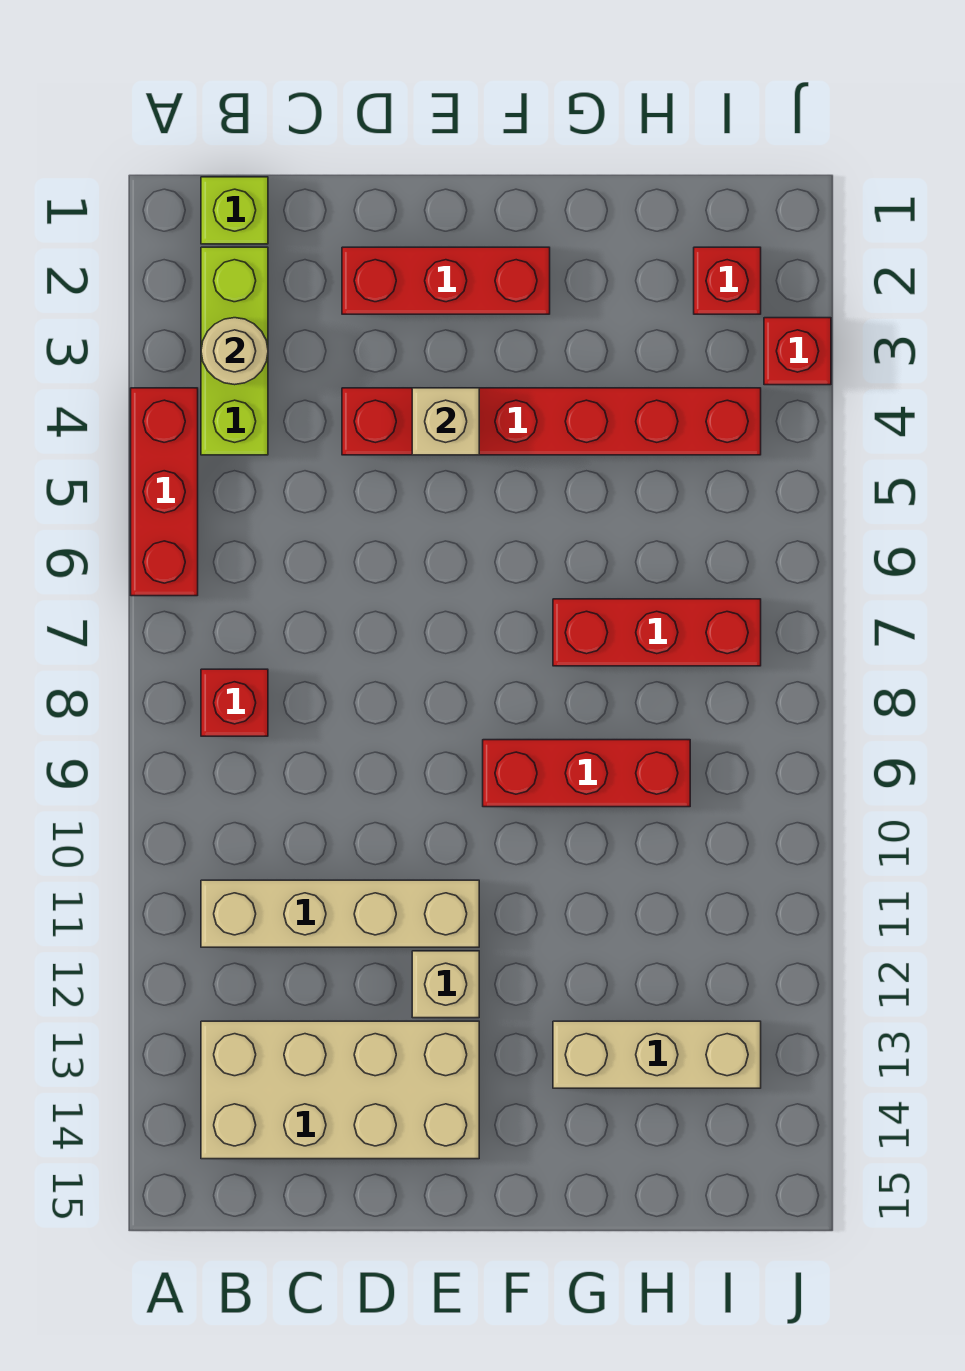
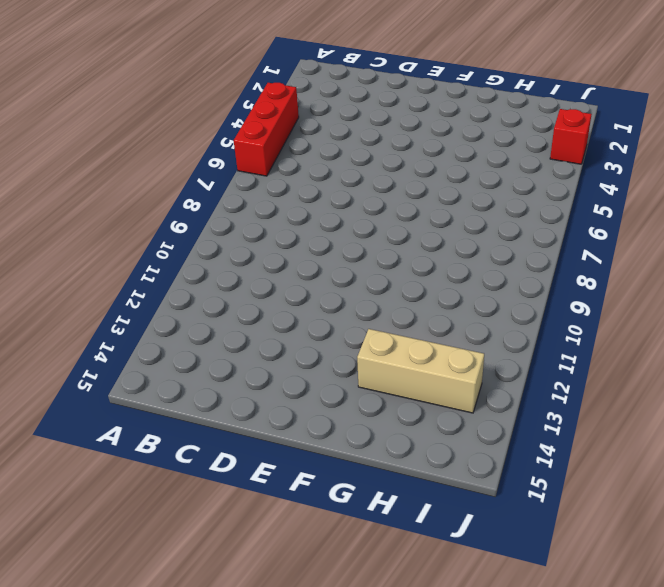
none -> lime brick B1 level 1
none -> lime brick B2:B4 level 1
none -> red brick B8 level 1

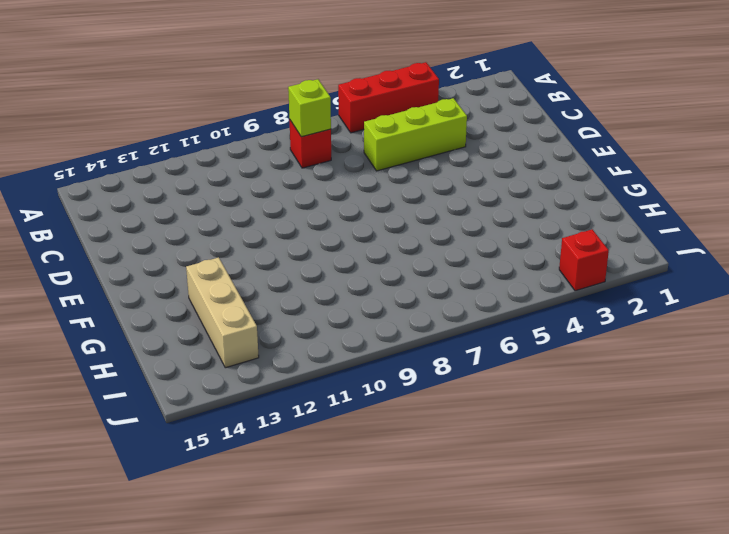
lime brick B8 level 2 -> lime brick B1 level 1
lime brick C4:C6 level 1 -> lime brick B2:B4 level 1
none -> tan brick B11:E11 level 1
none -> tan brick B13:E14 level 1
none -> red brick D2:F2 level 1

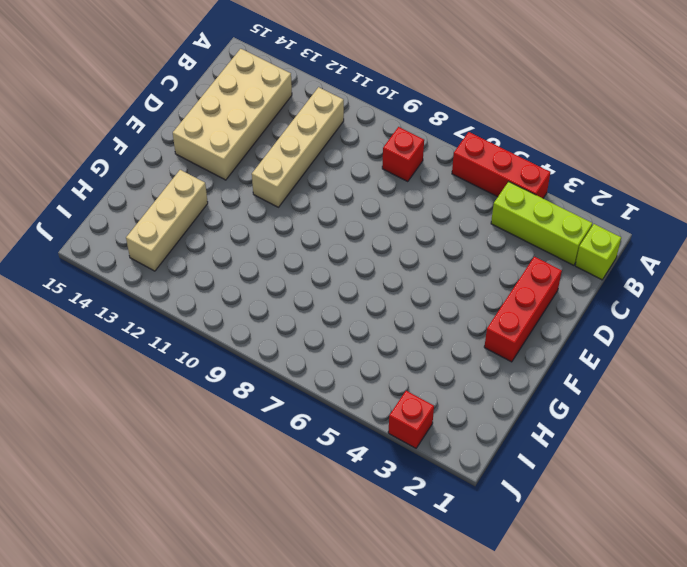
none -> red brick D4:I4 level 1
none -> tan brick E12 level 1
none -> red brick F9:H9 level 1

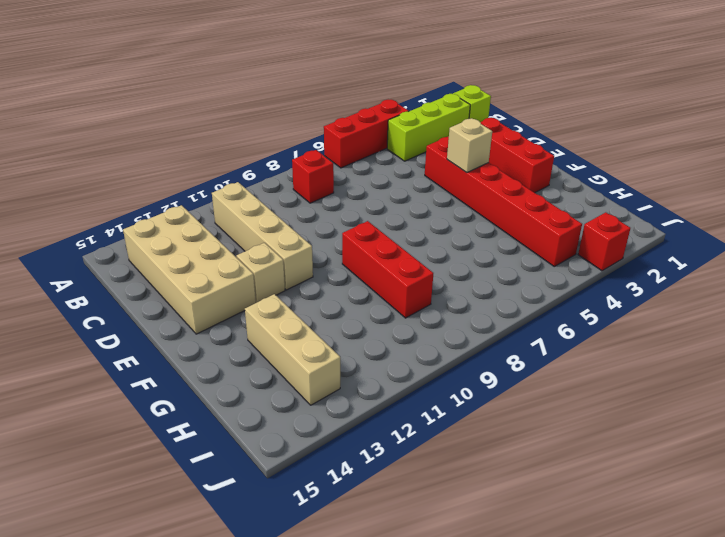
none -> red brick G7:I7 level 1
none -> red brick I2 level 1
none -> tan round brick B3 level 2

